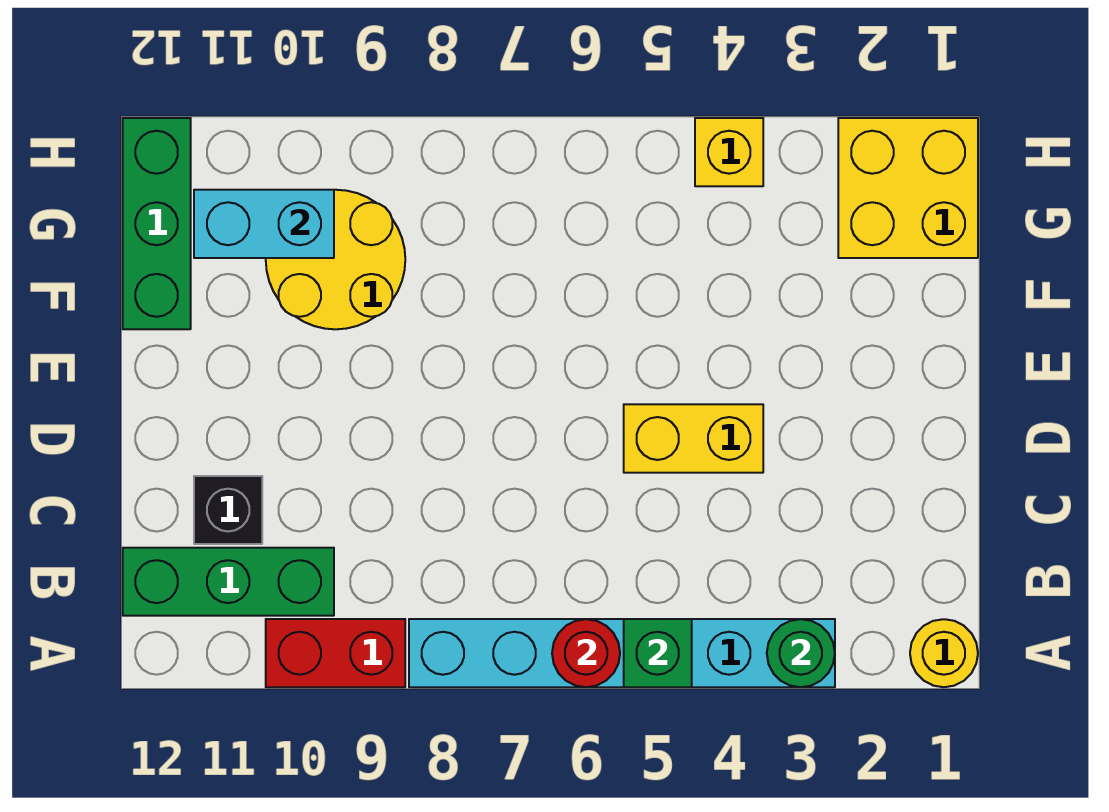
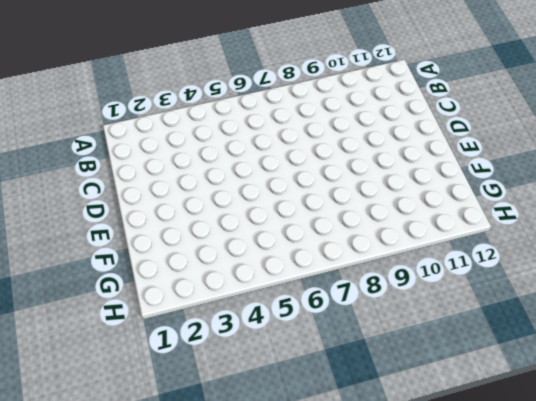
none -> yellow round brick A1 level 1
none -> cyan brick A3:A8 level 1
none -> red brick A9:A10 level 1

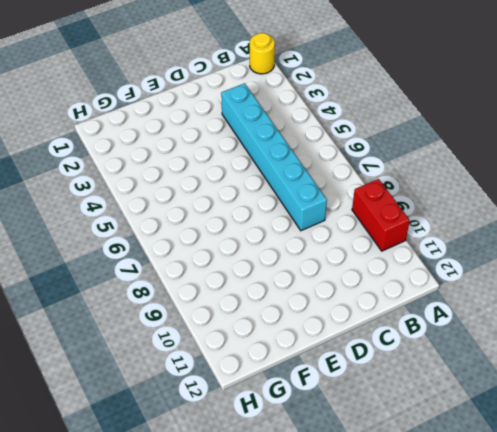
cyan brick C3:C8 level 1 -> cyan brick A3:A8 level 1
none -> green brick B10:B12 level 1
none -> black brick C11 level 1
none -> yellow brick D4:D5 level 1

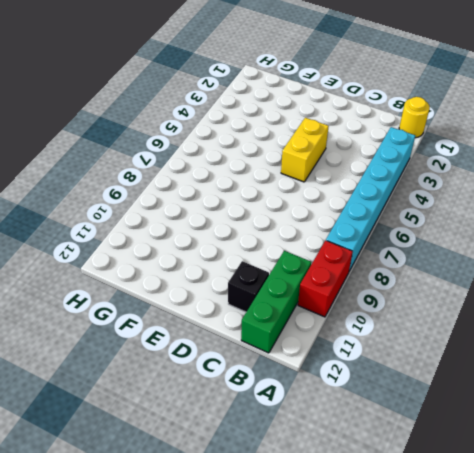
none -> yellow round brick F9:G10 level 1
none -> green brick F12:H12 level 1
none -> yellow brick G1:H2 level 1

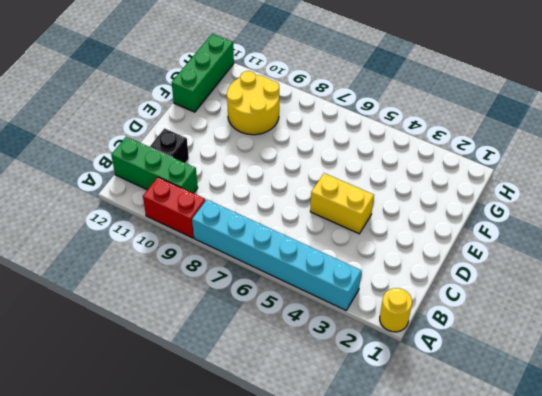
none -> yellow brick G1:H2 level 1
none -> yellow brick H4 level 1
none -> green round brick A3 level 2

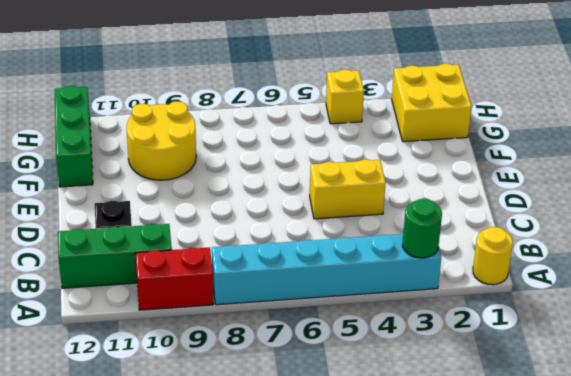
none -> green brick A5 level 2
none -> red round brick A6 level 2
none -> cyan brick G10:G11 level 2

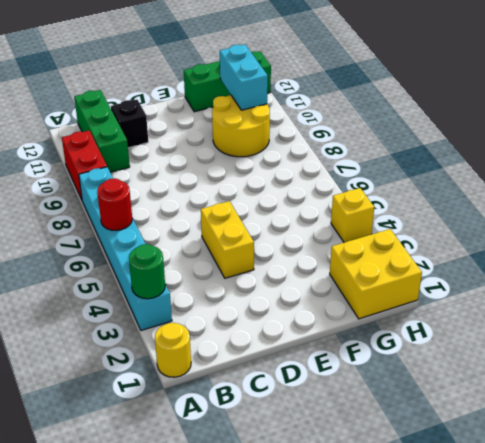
none -> green brick A5 level 2

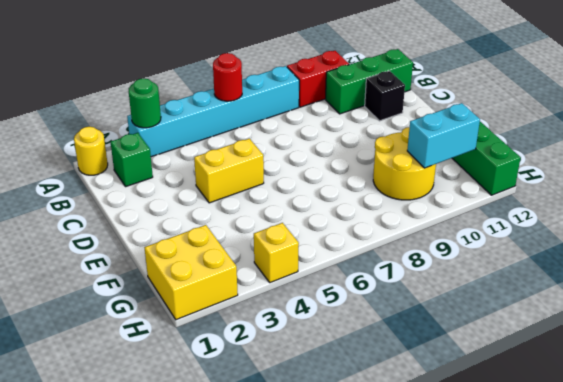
green brick B2 level 1 -> green brick A5 level 2

